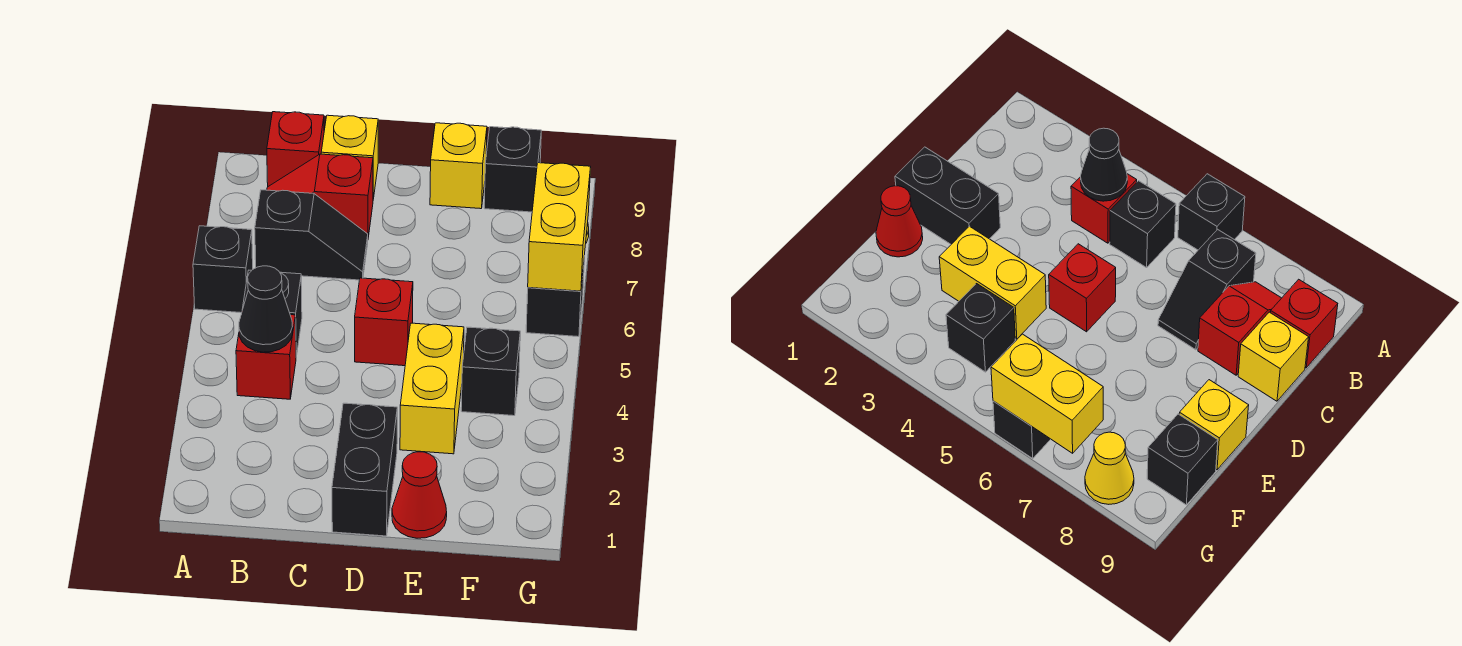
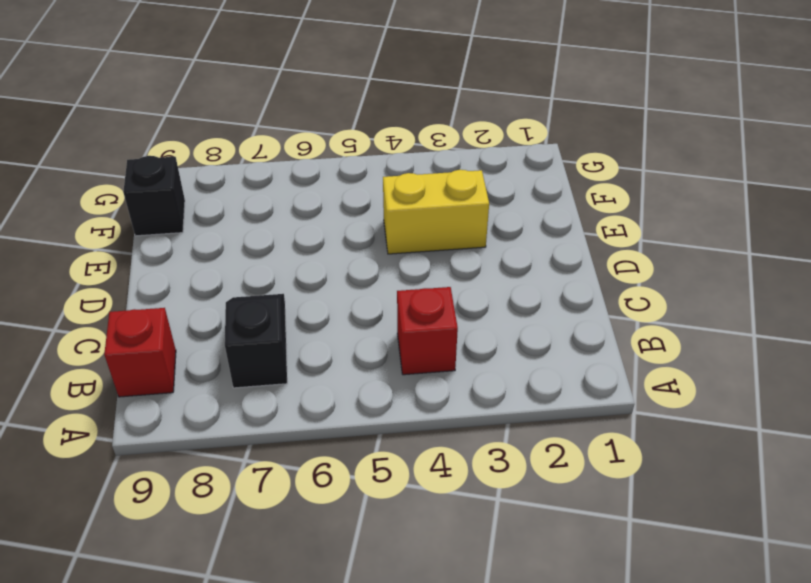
none -> black brick A6 level 1
none -> black brick B5 level 1
none -> red slope B8:C8 level 1 top C

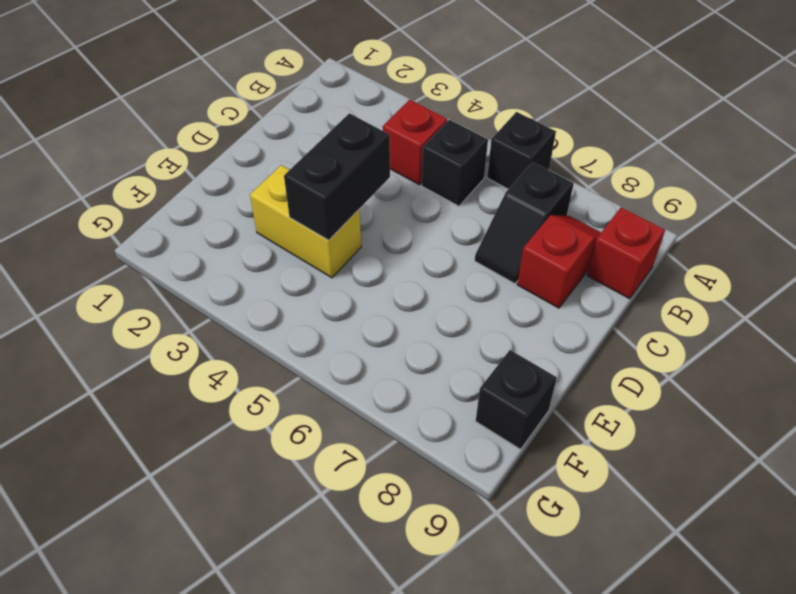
black brick D4:E4 level 2 -> black brick D1:D2 level 1
none -> yellow brick C9 level 1
none -> red brick D5 level 1
none -> red cone E1 level 1

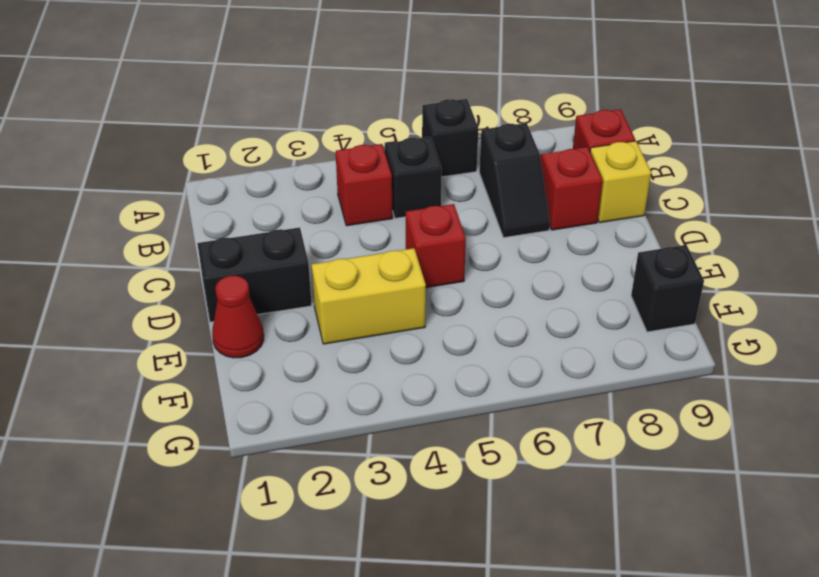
none -> yellow brick E9 level 1
none -> black brick F4 level 1
none -> black brick G6 level 1

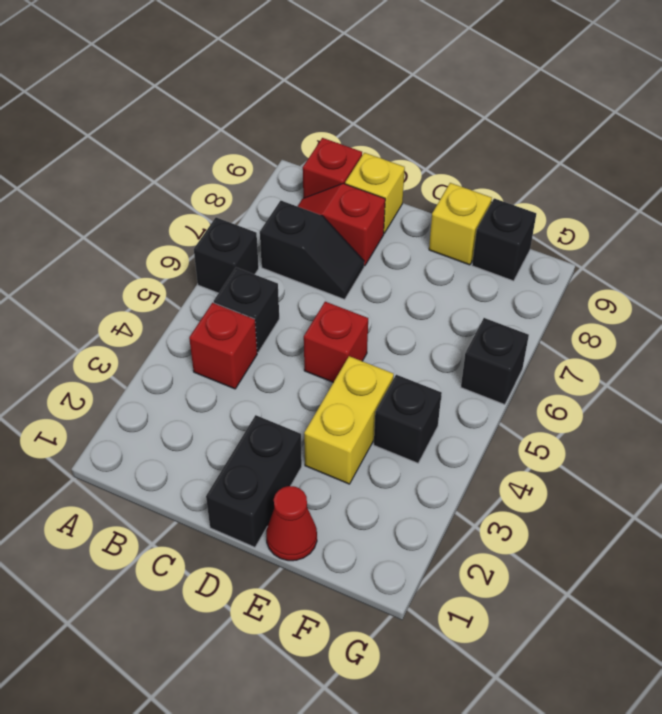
none -> yellow cone G8 level 1
none -> black cone B4 level 2
none -> yellow brick G6:G7 level 2

